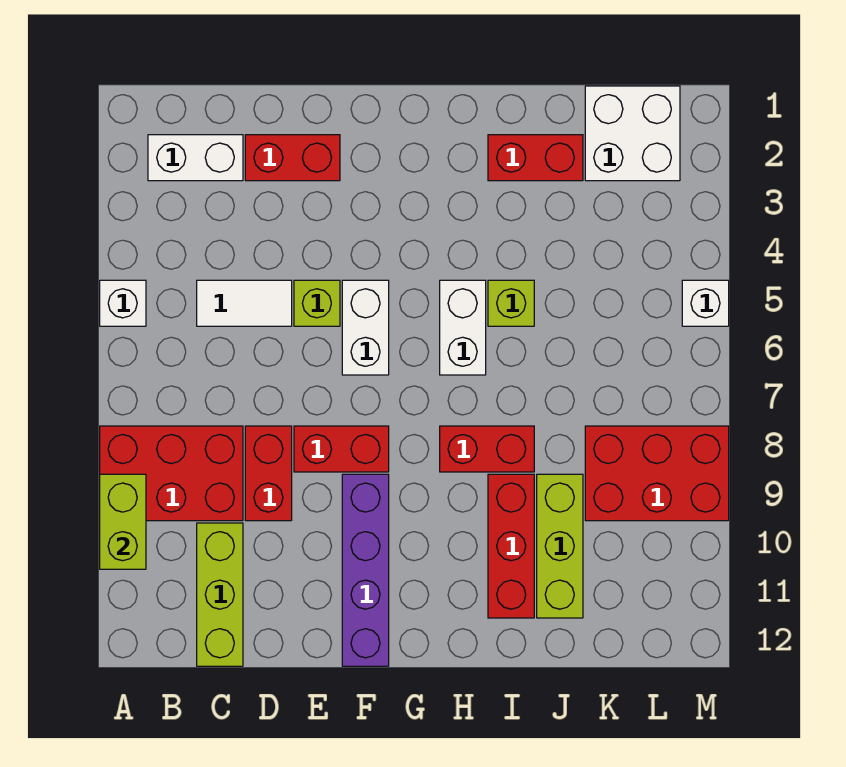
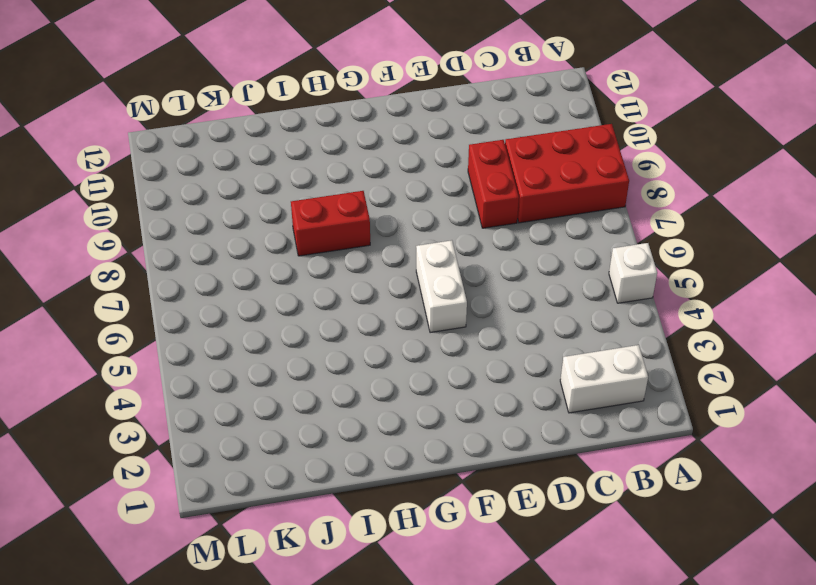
none -> white tile C5:D5 level 1
none -> lime brick C10:C12 level 1
none -> red brick D2:E2 level 1

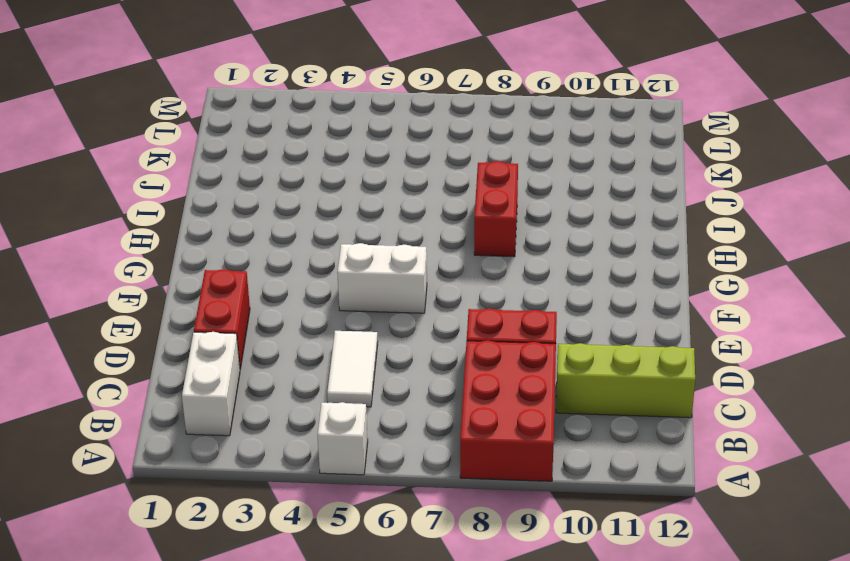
none -> lime brick E5 level 1
none -> red brick E8:F8 level 1
none -> purple brick F9:F12 level 1

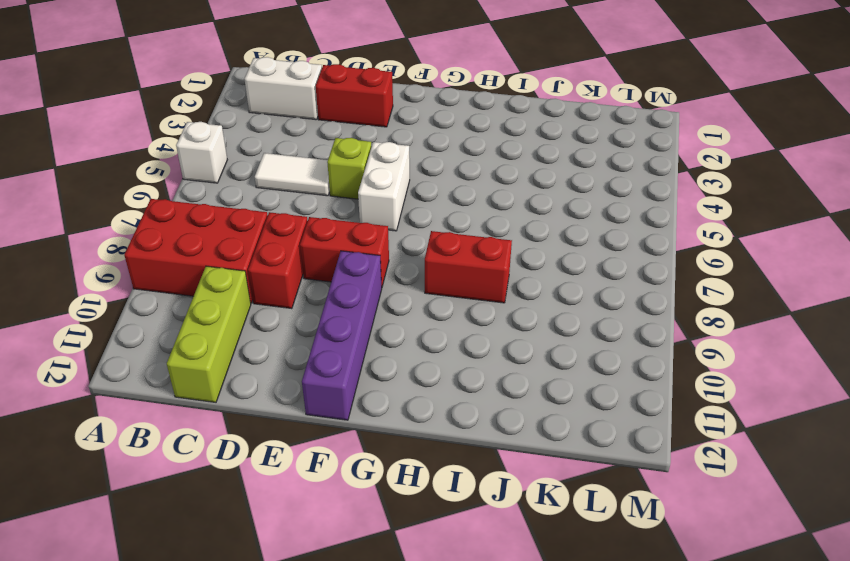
none -> white brick H5:H6 level 1
none -> red brick I2:J2 level 1
none -> lime brick I5 level 1

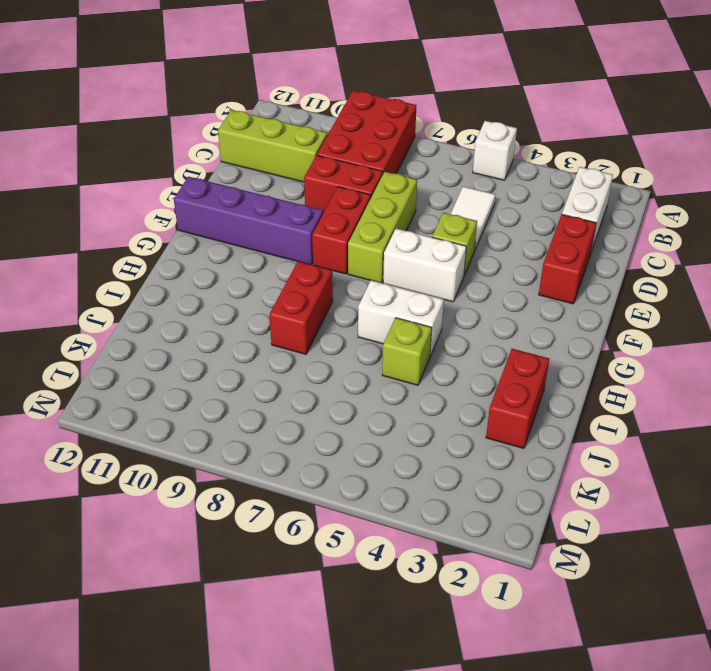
lime brick D7:F7 level 1 -> lime brick J9:J11 level 1
none -> red brick I9:I11 level 1
none -> white brick K1:L2 level 1
none -> red brick K8:M9 level 1

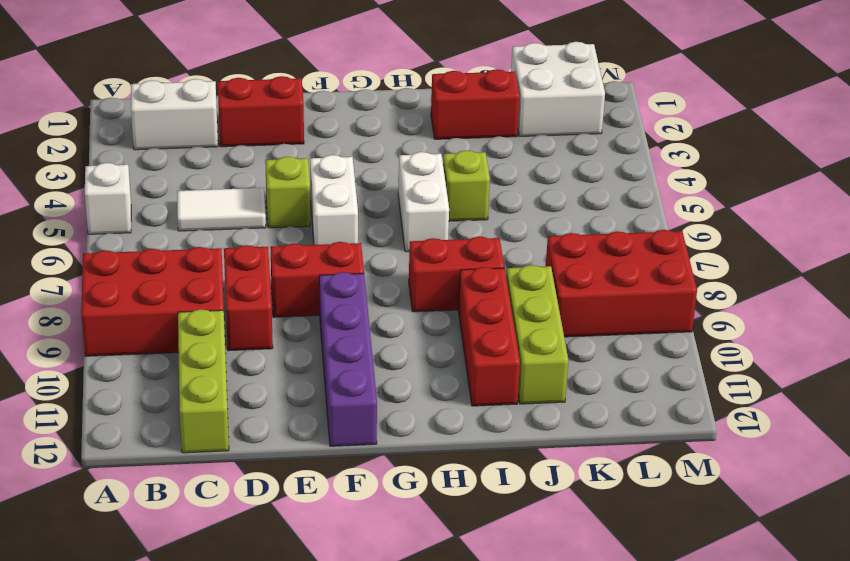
none -> white brick M5 level 1
none -> lime brick A9:A10 level 2

